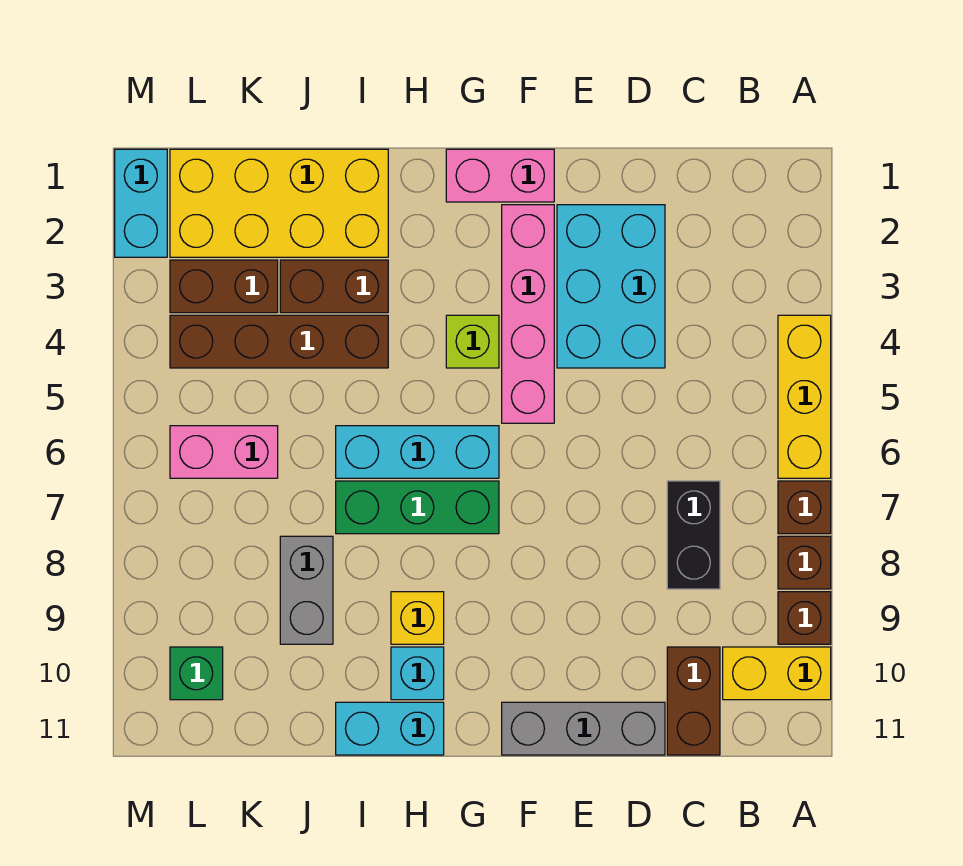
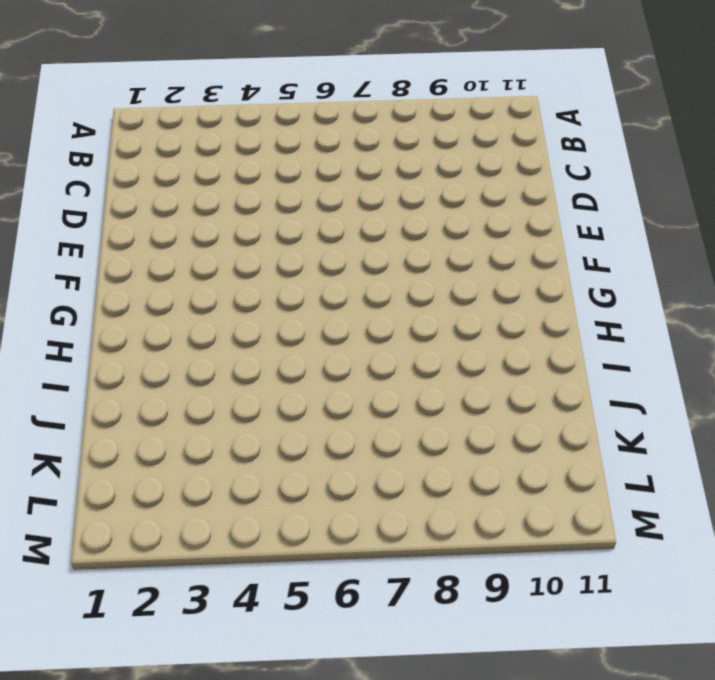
none -> yellow brick A4:A6 level 1
none -> brown brick A7 level 1
none -> brown brick A8 level 1

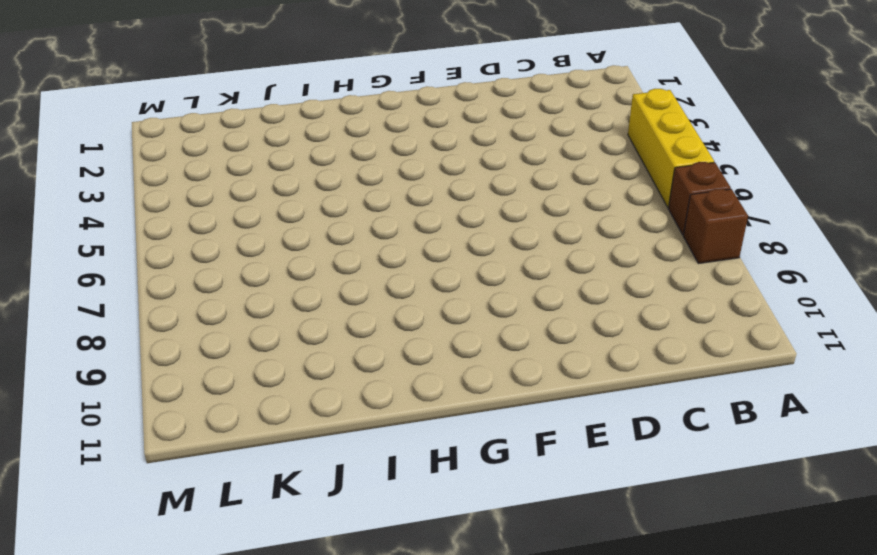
none -> brown brick A9 level 1
none -> yellow brick A10:B10 level 1
none -> black brick C7:C8 level 1

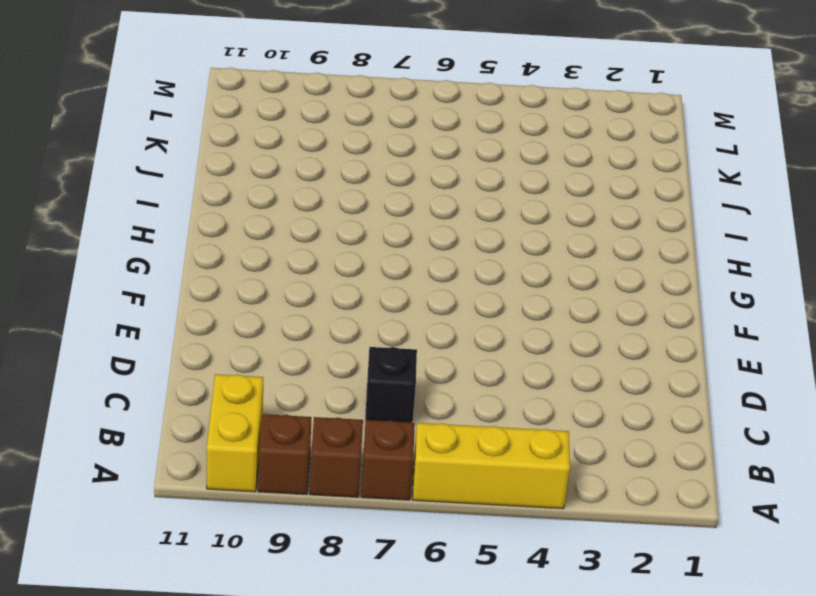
black brick C7 level 1 -> black brick C7:C8 level 1
none -> brown brick C10:C11 level 1
none -> cyan brick D2:E4 level 1
none -> grey brick D11:F11 level 1

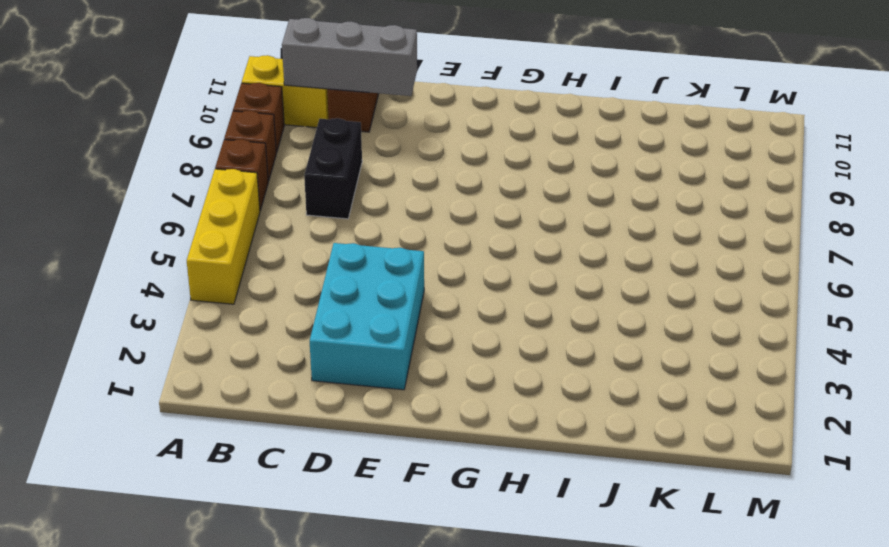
grey brick B10:D10 level 2 -> grey brick D11:F11 level 1
none -> pink brick F1:G1 level 1
none -> pink brick F2:F5 level 1
none -> lime brick G4 level 1

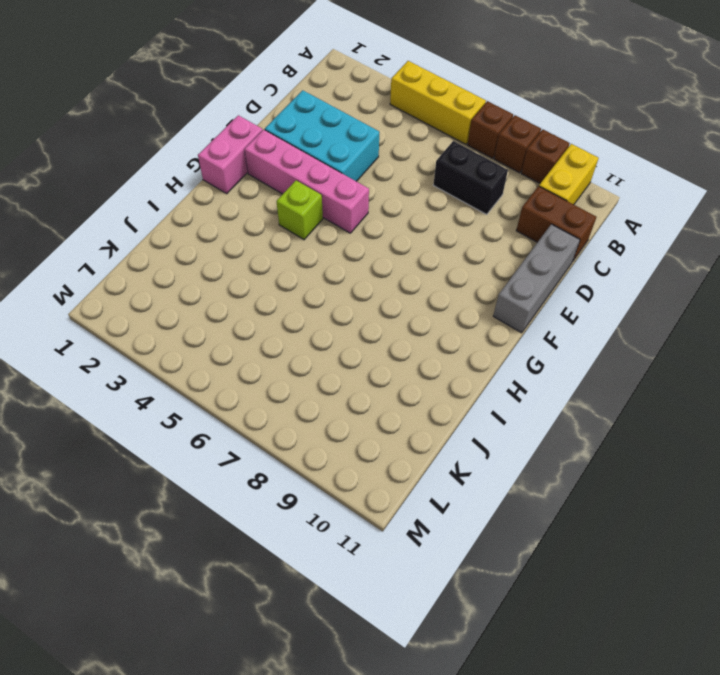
none -> cyan brick G6:I6 level 1
none -> green brick G7:I7 level 1
none -> yellow brick H9 level 1

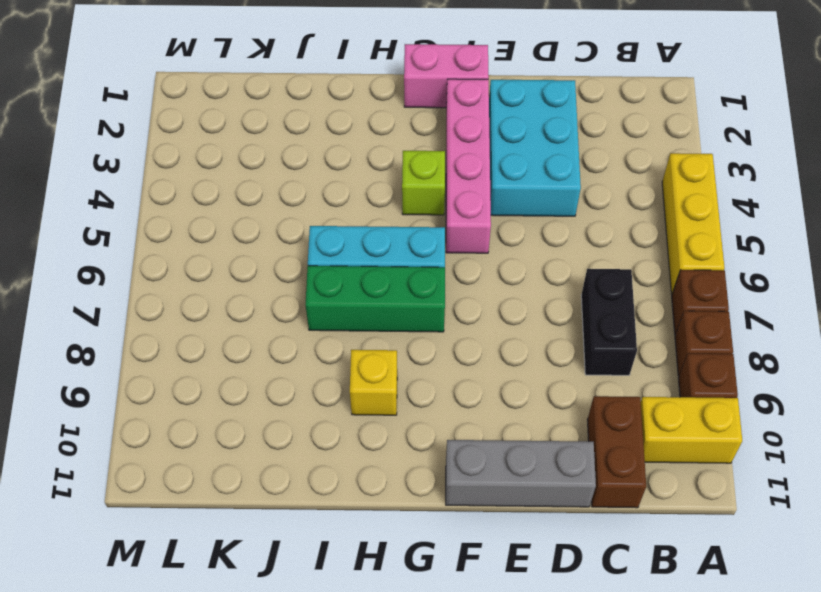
none -> cyan brick H10 level 1
none -> cyan brick H11:I11 level 1
none -> yellow brick I1:L2 level 1

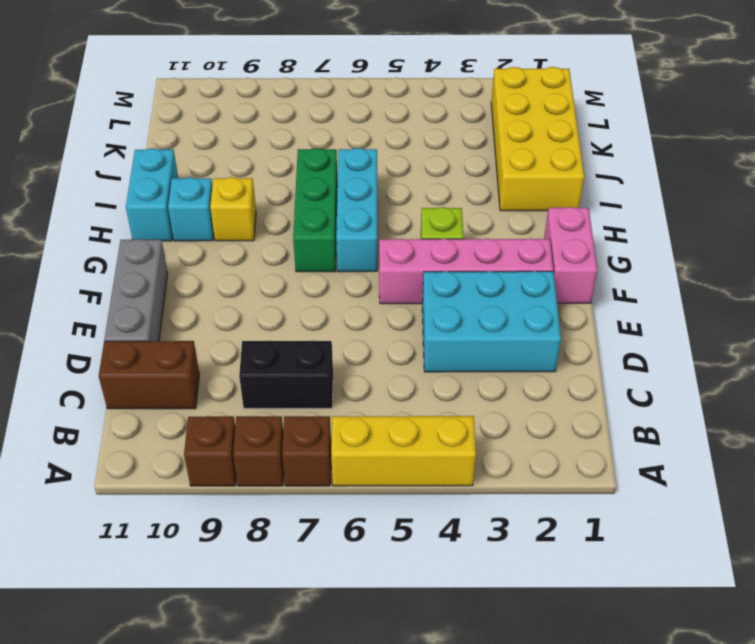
none -> yellow brick A10:B10 level 1
none -> brown brick I3:J3 level 1
none -> brown brick I4:L4 level 1

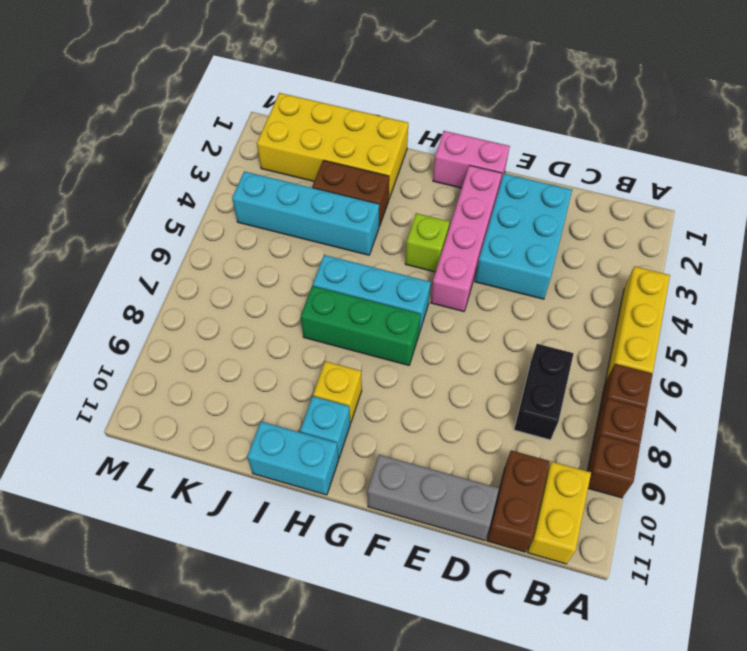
yellow brick B10:B11 level 1 -> yellow brick A10:B10 level 1
cyan brick I4:L4 level 1 -> brown brick I4:L4 level 1
none -> grey brick J8:J9 level 1
none -> brown brick K3:L3 level 1
none -> pink brick K6:L6 level 1

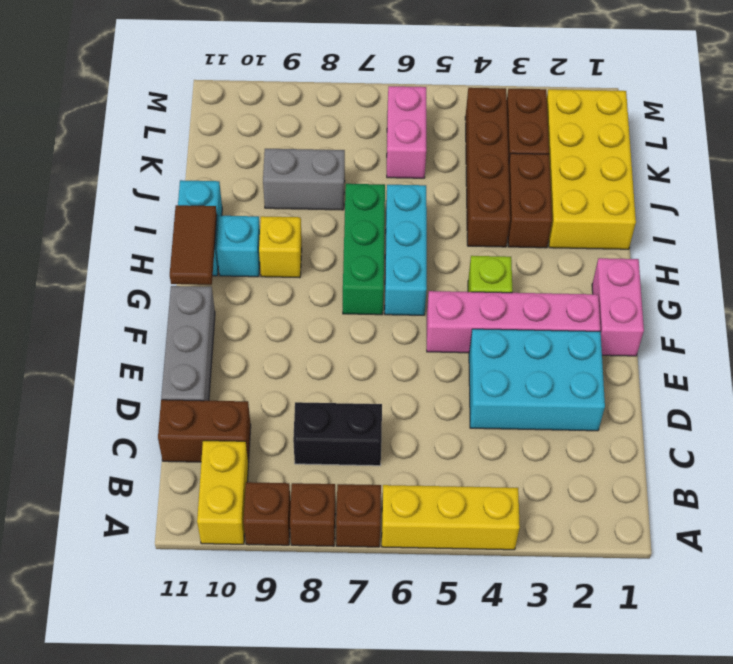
brown tile G11:H11 level 2 -> none
none -> green brick L10 level 1
none -> cyan brick M1:M2 level 1

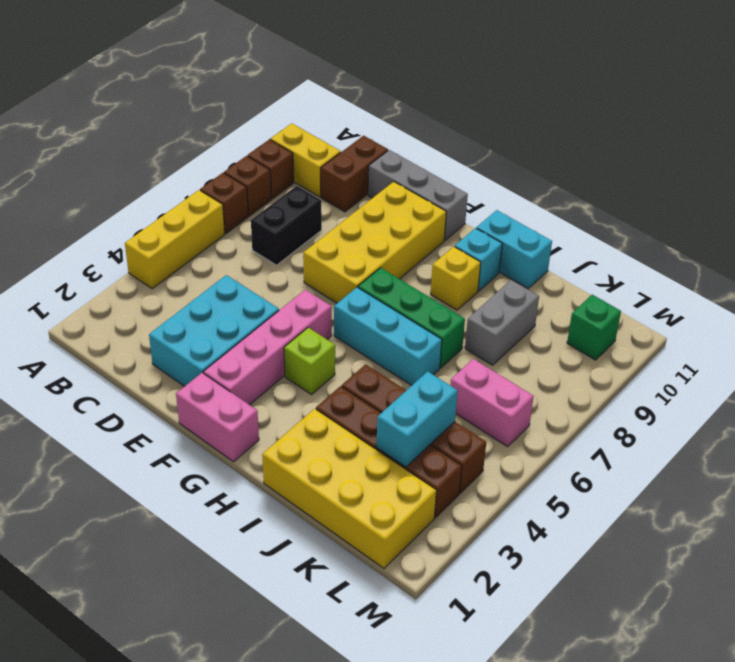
yellow brick E7:F10 level 1 -> none
cyan brick K3:K4 level 2 -> cyan brick M1:M2 level 1

